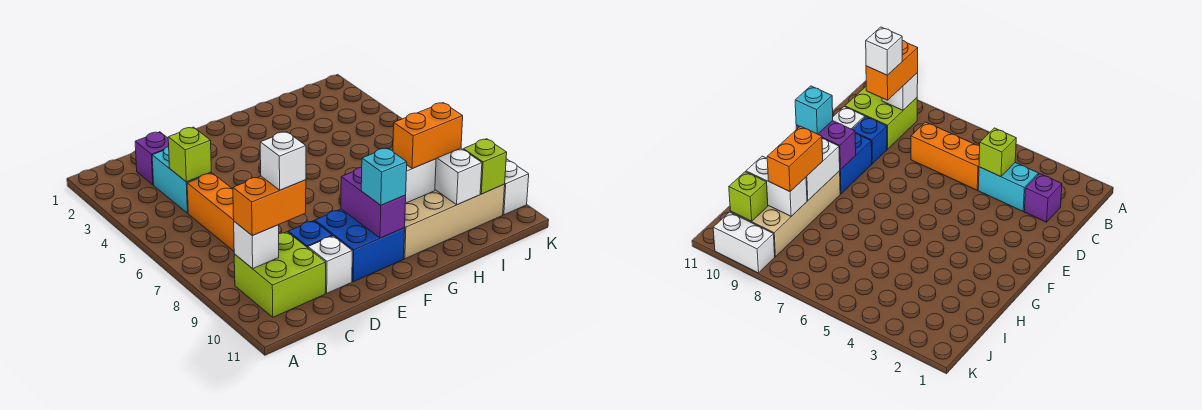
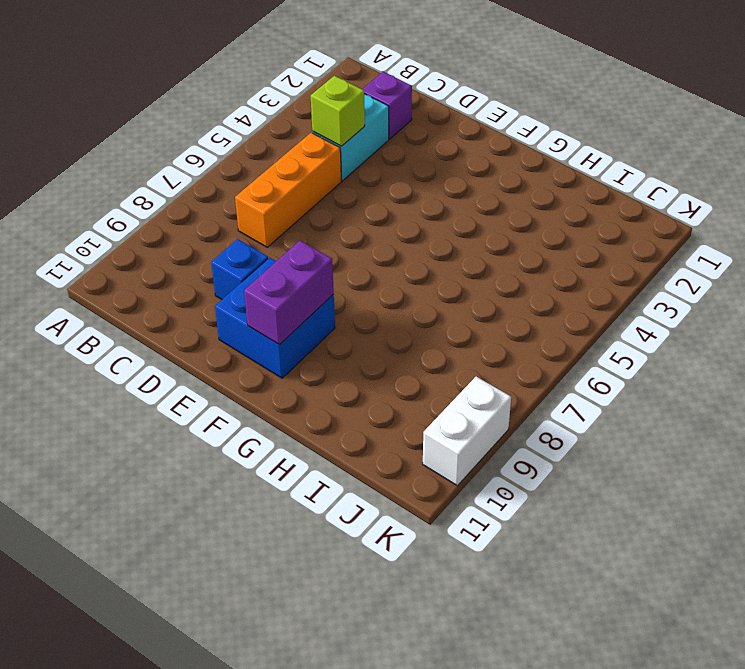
none -> lime brick B9:C10 level 1
none -> white brick D10 level 1
none -> tan brick G9:J10 level 1

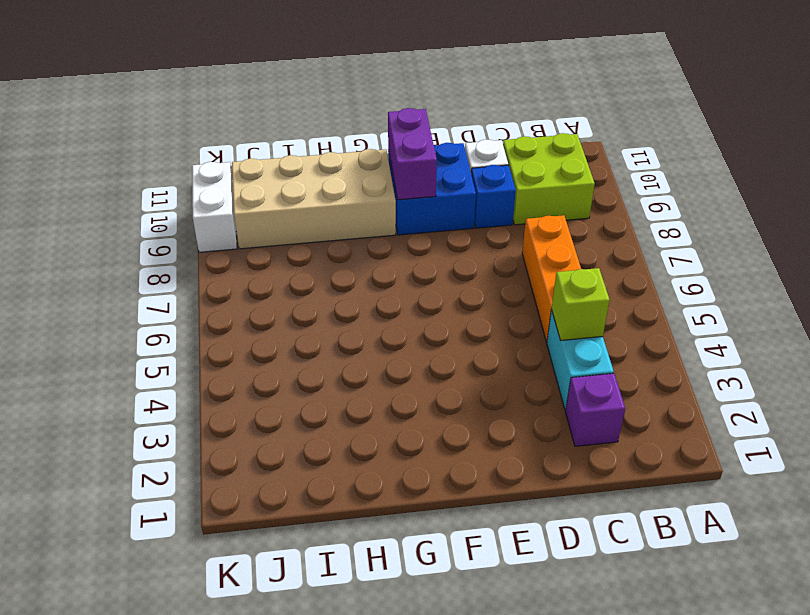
none -> white brick B9 level 2
none -> white brick G9:H9 level 2
none -> white brick I9:I10 level 2

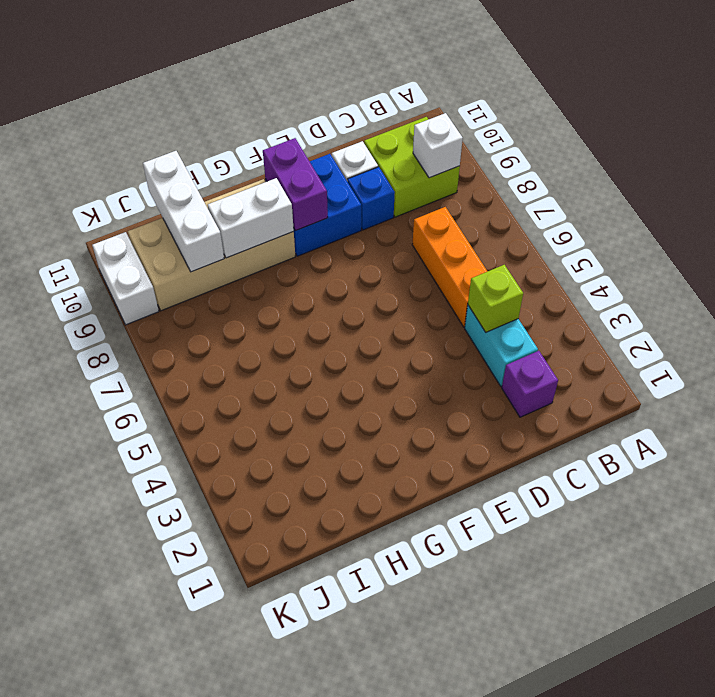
white brick I9:I11 level 2 -> white brick I9:I10 level 2
none -> lime brick J10 level 2
none -> orange brick B9:C9 level 3
none -> cyan brick F10 level 3

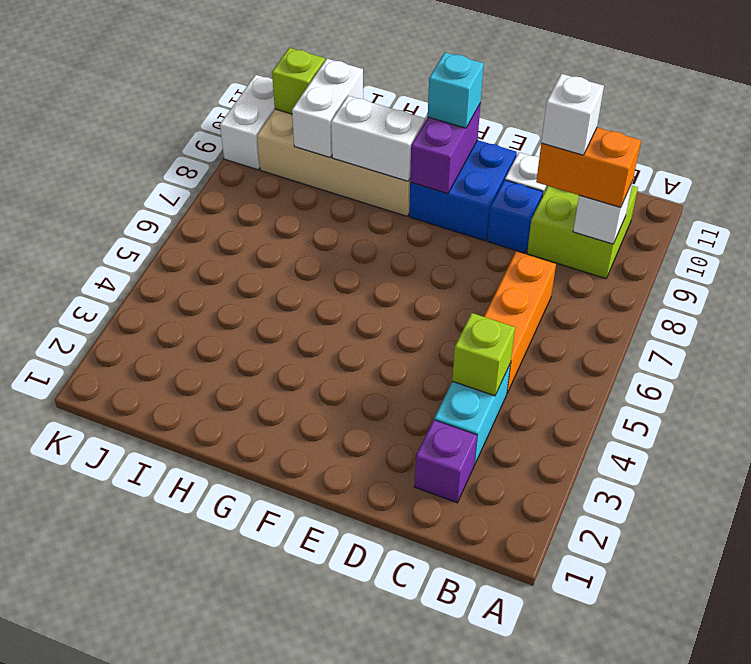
none -> orange brick H9:I9 level 3

